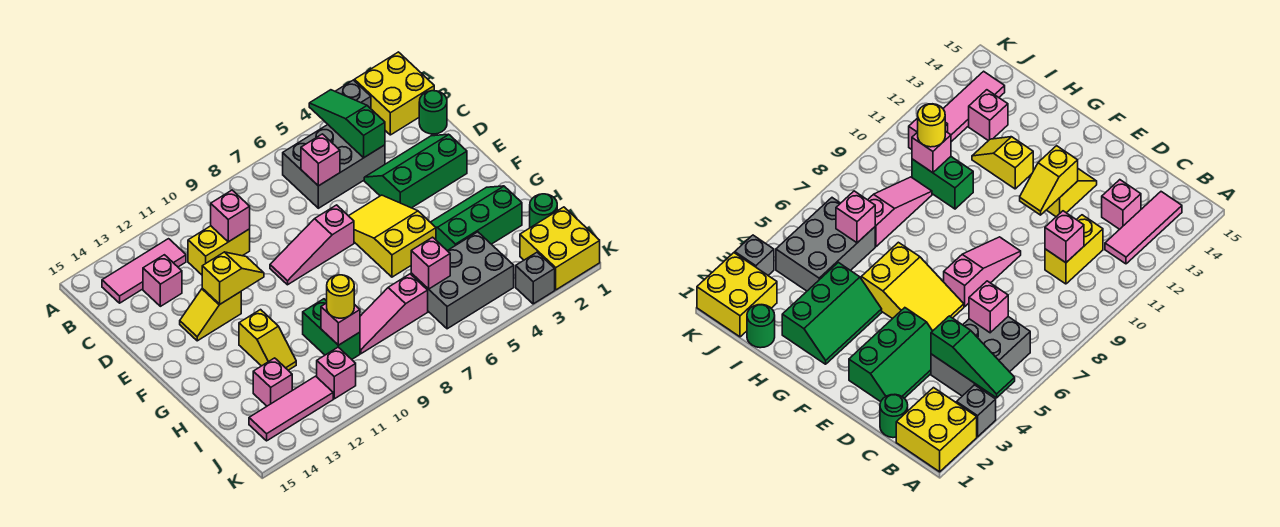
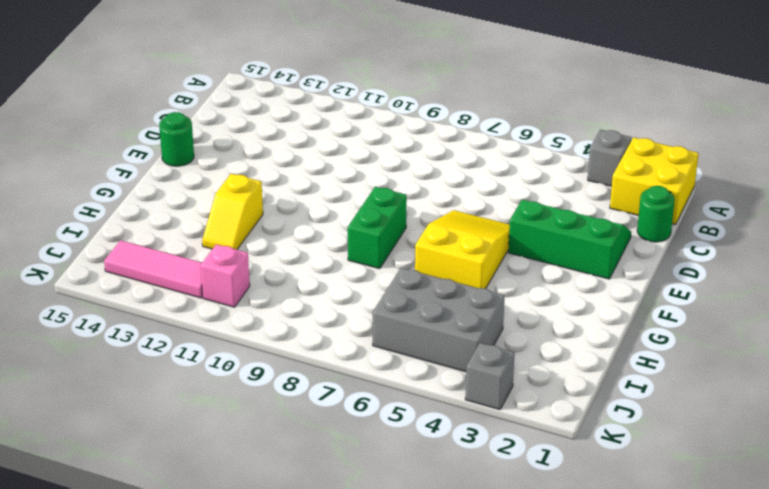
green round brick E15 level 1 -> green round brick I1 level 1
green brick F8:G8 level 1 -> green brick H10:I10 level 1
none -> grey brick B4:C6 level 1
none -> pink tile B12:B14 level 1
none -> yellow brick C10:C11 level 1

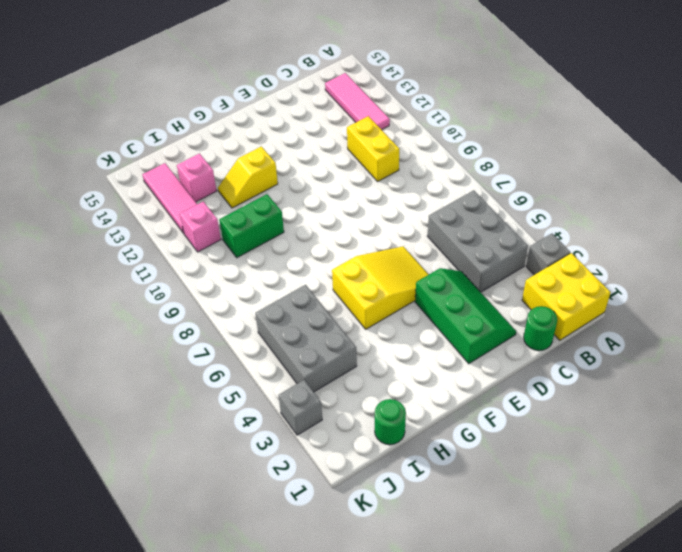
none -> pink brick C13 level 1
none -> pink slope E7:E9 level 1 top 7
none -> yellow slope E12:E13 level 1 top 12

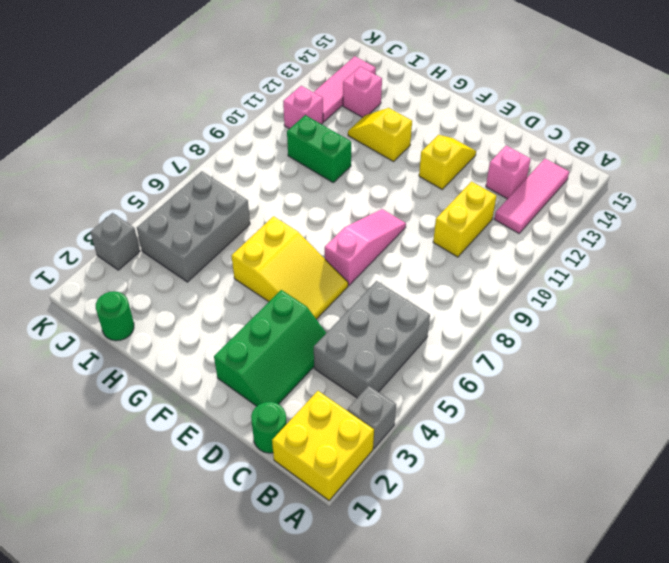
none -> green slope G2:H4 level 1 top H
none -> pink slope I7:I9 level 1 top 7
none -> yellow brick J1:K2 level 1

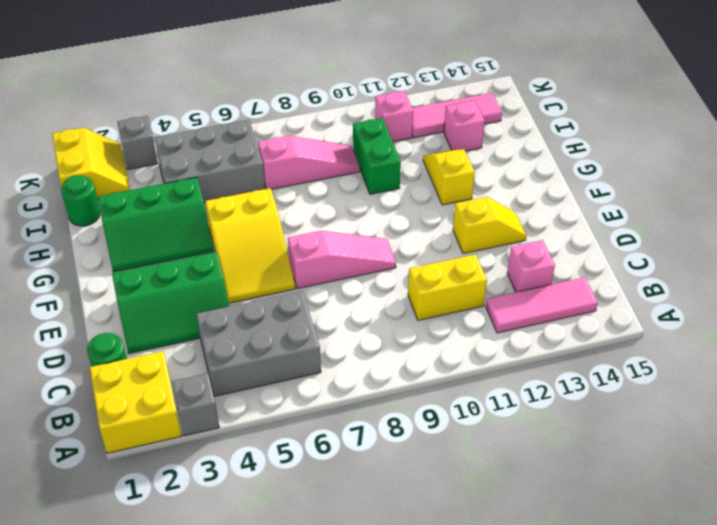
yellow slope J1:K2 level 1 top 1 -> yellow brick J1:K2 level 1
none -> green slope A4:C4 level 2 top C
none -> pink brick C6 level 2
none -> pink brick C10 level 2

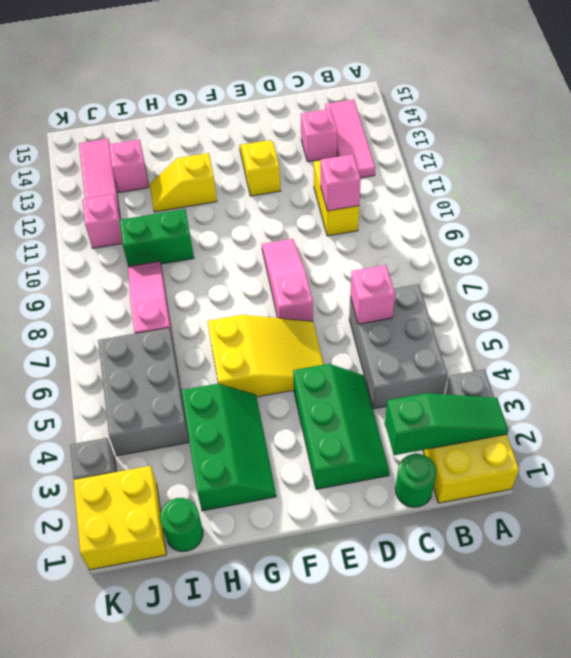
green slope A2:C2 level 2 top C -> green slope A4:C4 level 2 top C
none -> yellow slope E11:E12 level 2 top 12
none -> pink brick I6 level 2
none -> pink brick I10 level 2

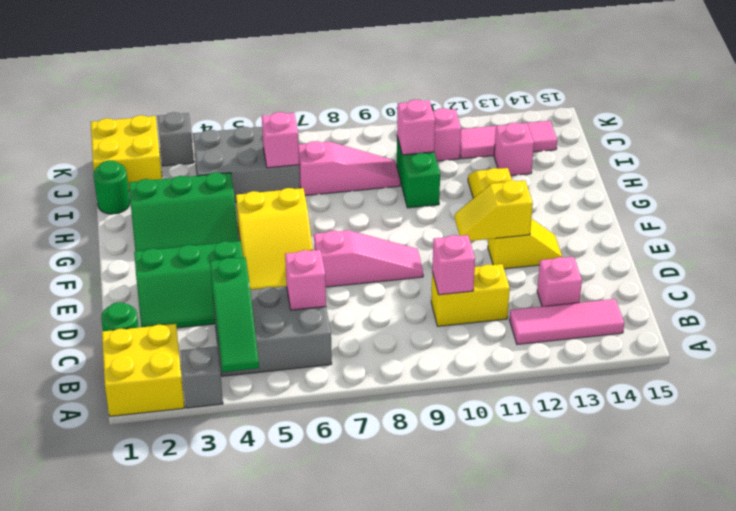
none -> yellow round brick I10 level 3

